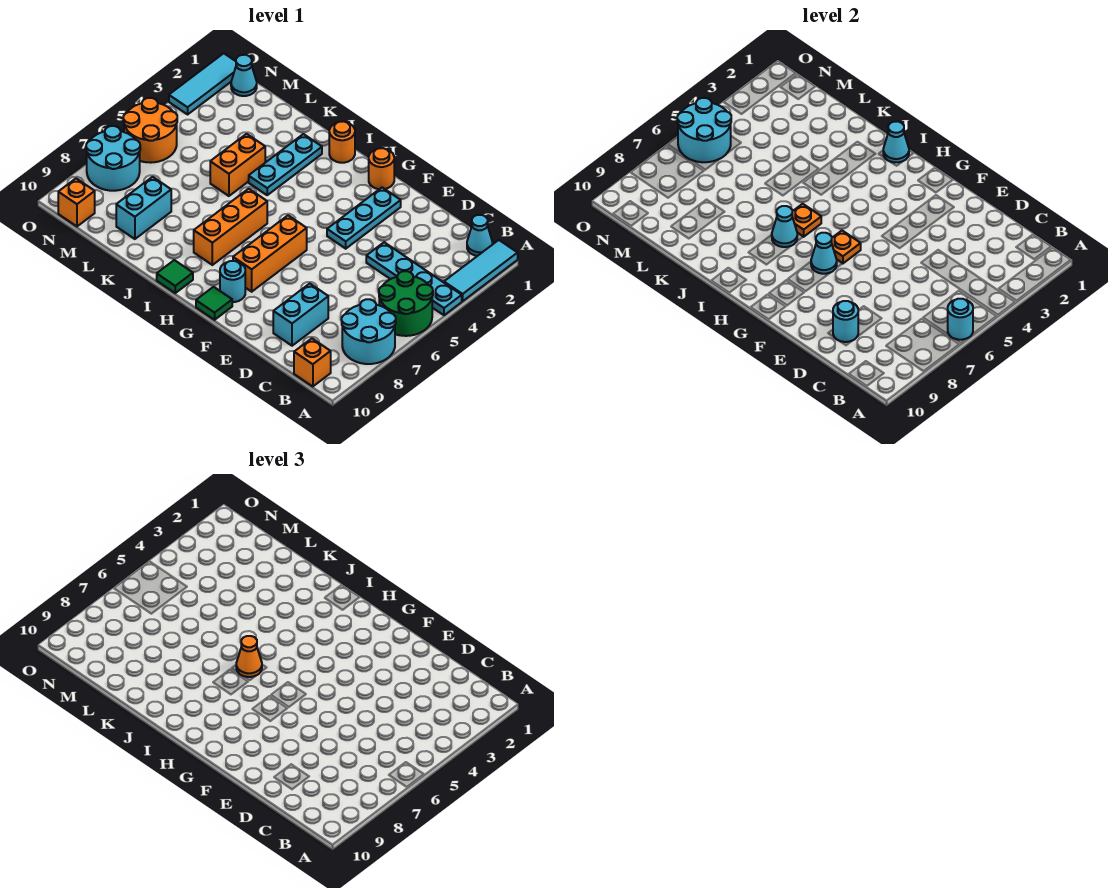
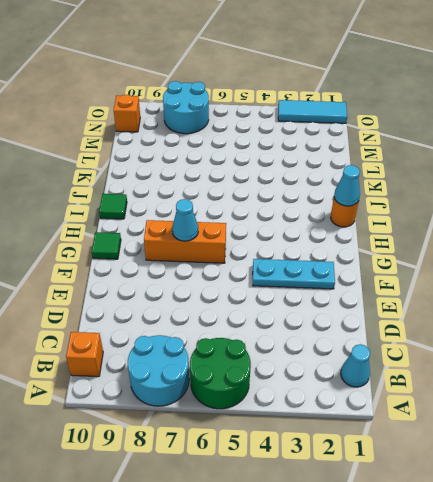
none -> cyan tile A1:A3 level 1
none -> cyan plate A4:D4 level 1
none -> cyan brick D8:D9 level 1
none -> orange round brick G1 level 1

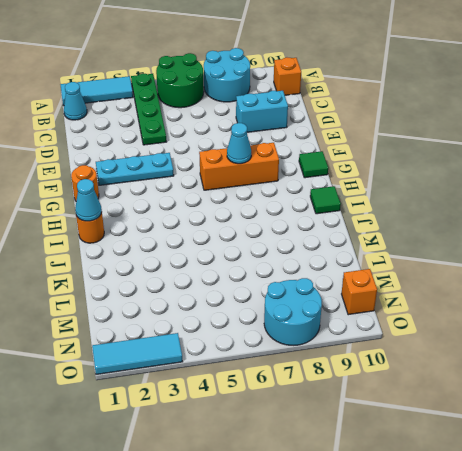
green plate A4:D4 level 1 -> cyan plate A4:D4 level 1
none -> cyan round brick G9 level 1
none -> orange brick I6:I8 level 1
none -> cyan plate J2:J4 level 1
none -> orange brick K4:K5 level 1

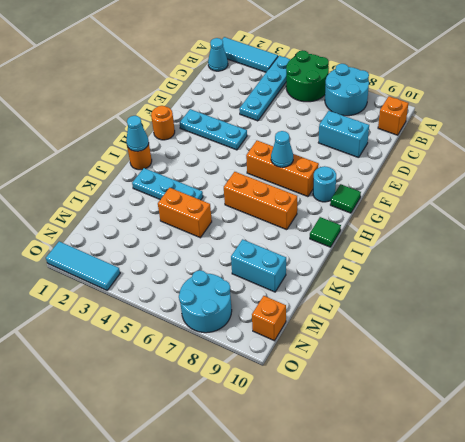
none -> cyan cone N1 level 1
none -> orange round brick N5:O6 level 1
none -> cyan round brick A6 level 2
none -> cyan round brick D9 level 2

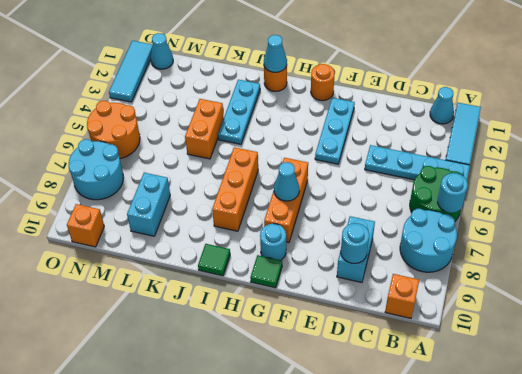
none -> orange plate G6 level 2
none -> orange plate I6 level 2
none -> cyan cone I7 level 2
none -> cyan round brick N5:O6 level 2

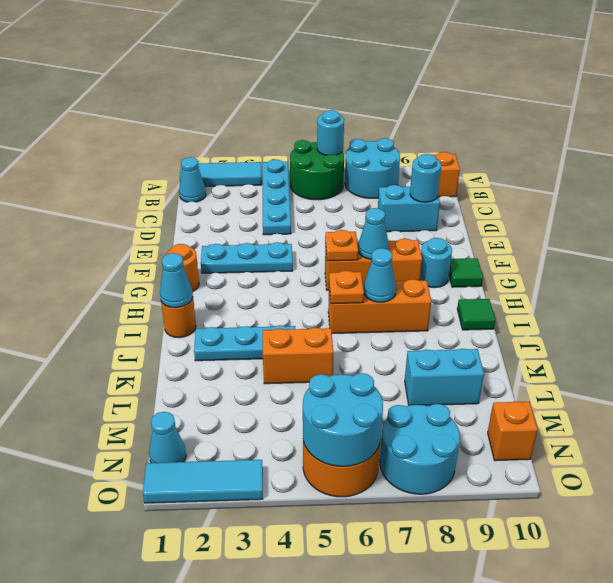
none -> orange cone I6 level 3

